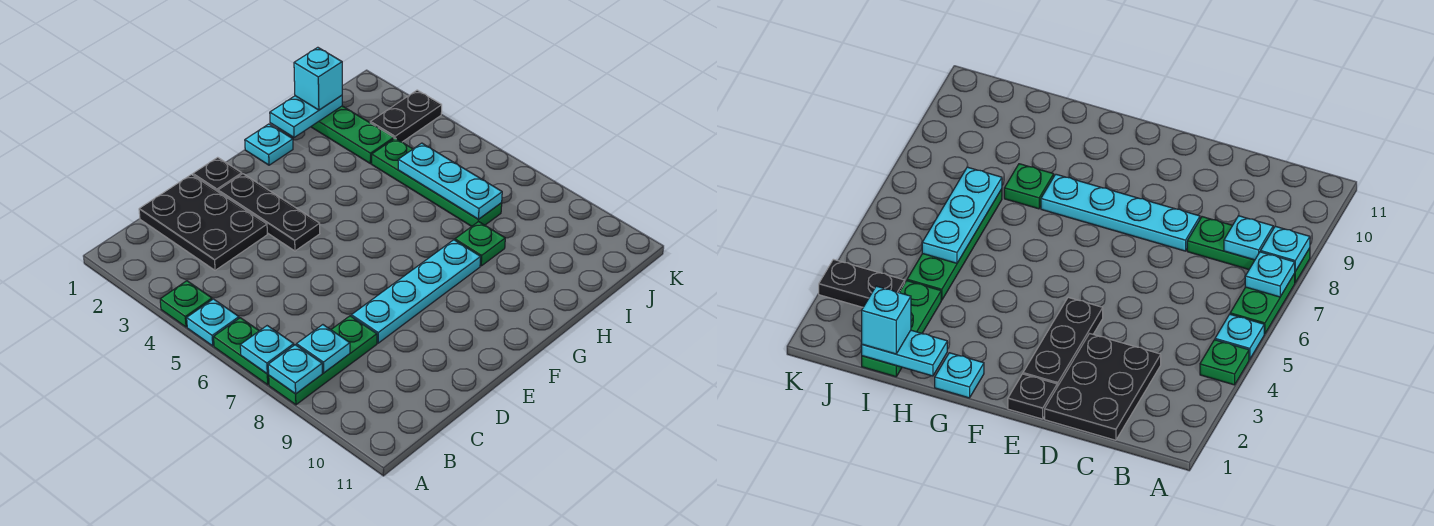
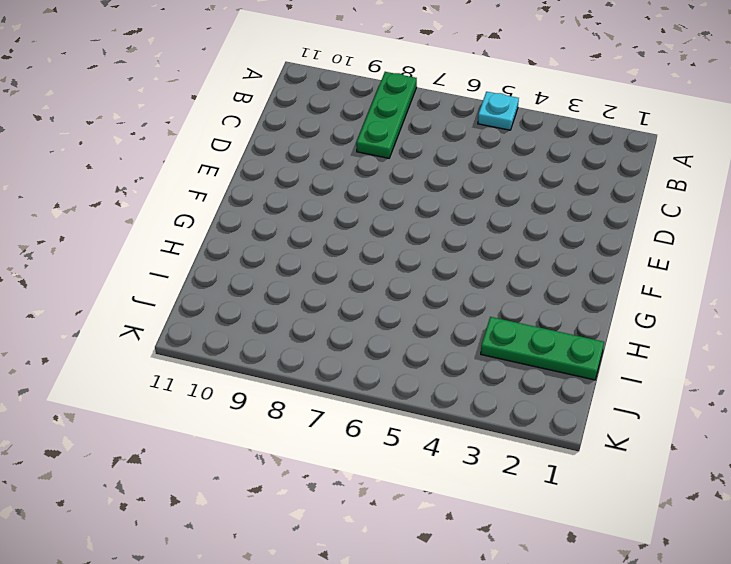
none -> green plate A4 level 1
none -> green plate A6:A7 level 1
none -> black plate C1:D3 level 1

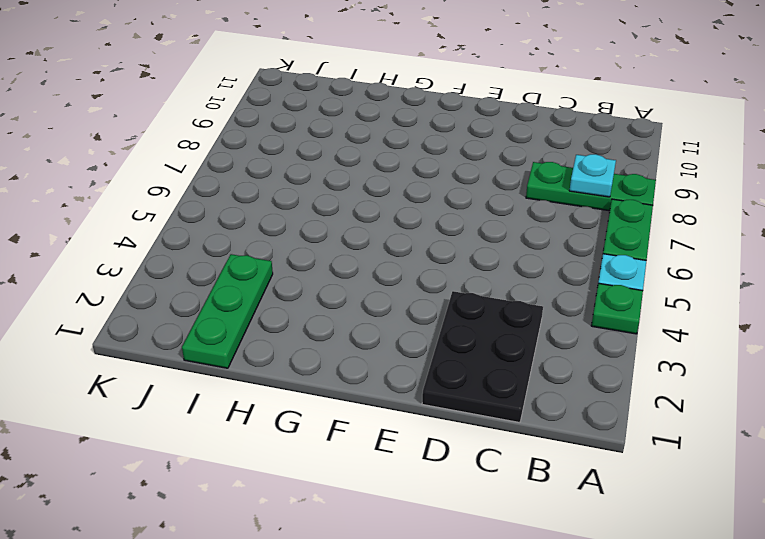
none -> cyan plate D8:G8 level 1
none -> black plate E1 level 1
none -> black plate E2:E4 level 1

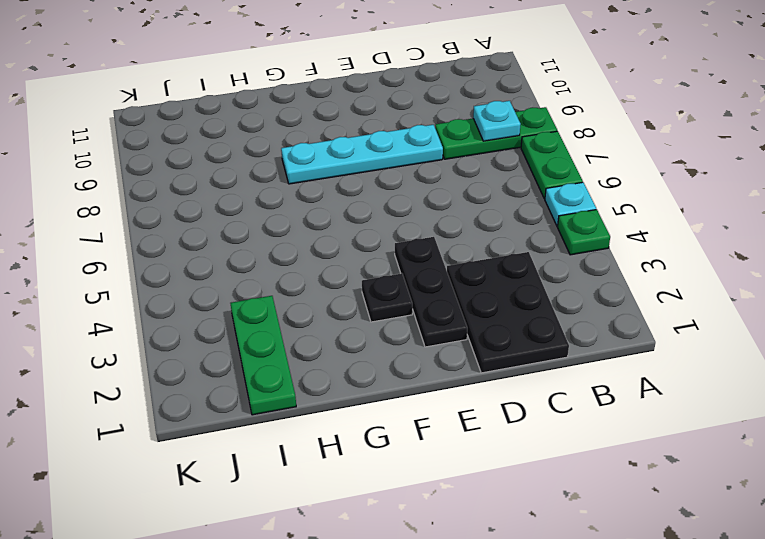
black plate F3 level 1 -> black plate E1 level 1
none -> cyan plate G1 level 1
none -> green plate H8 level 1
none -> green plate I4:I7 level 1

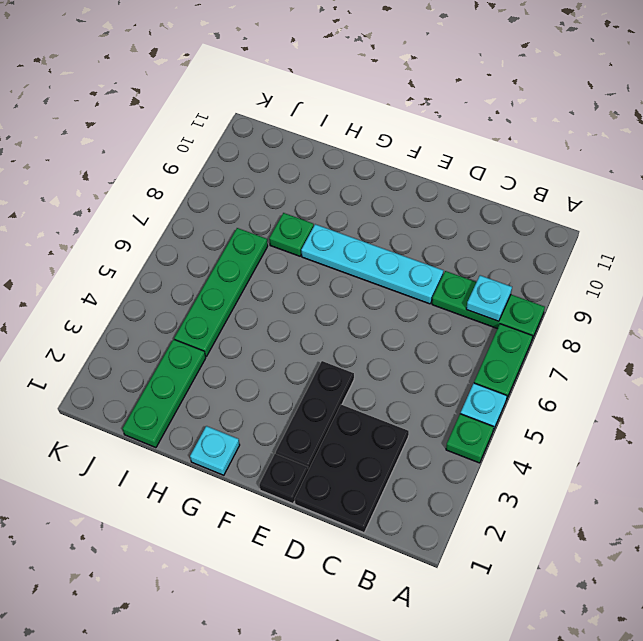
none -> black plate J3:K3 level 1
none -> cyan plate A7 level 2
none -> cyan plate A8 level 2

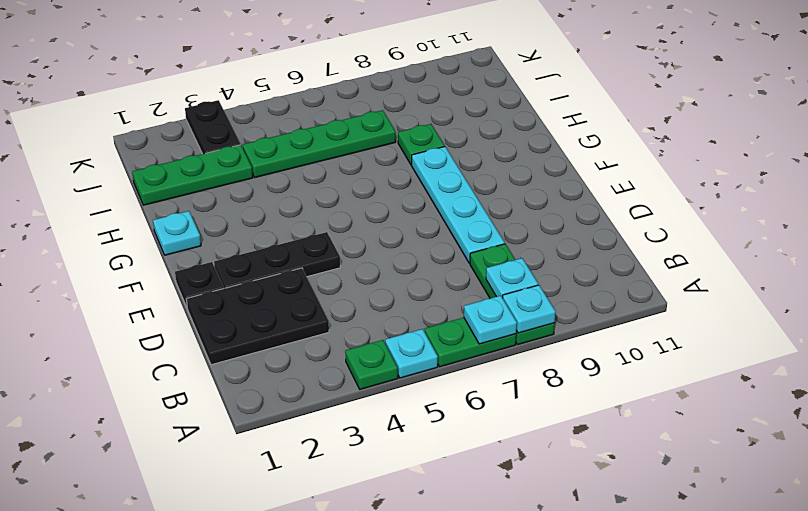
none -> cyan plate H1:I1 level 2
none -> cyan plate I5:I7 level 2
none -> cyan brick I1 level 3

